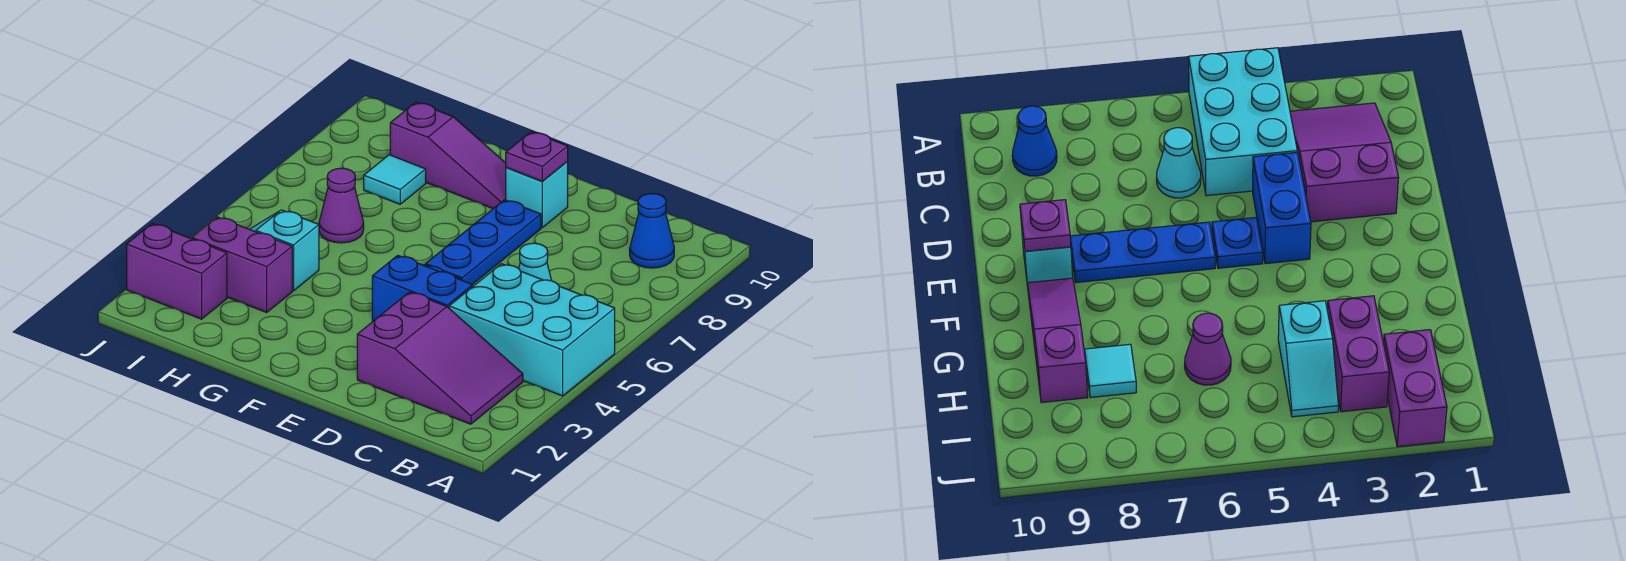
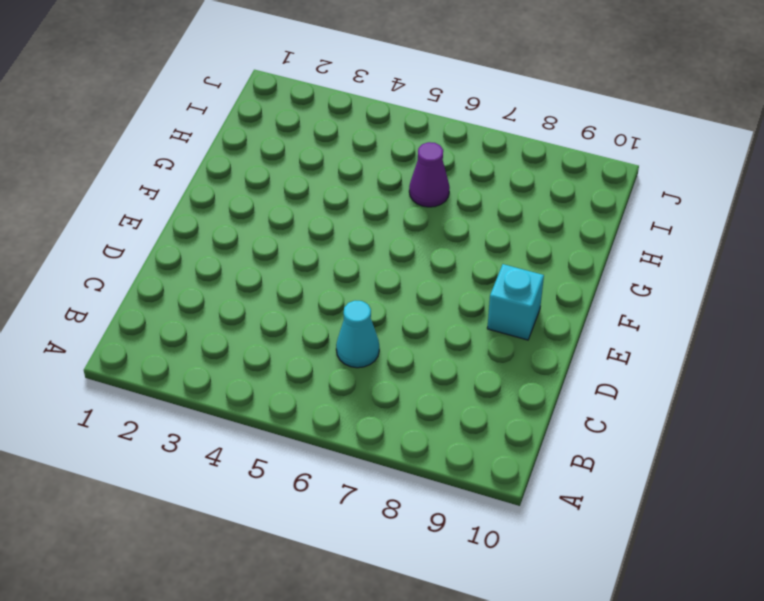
none -> cyan brick A4:C5 level 1
none -> purple slope B2:D3 level 1 top D
none -> blue cone B9 level 1

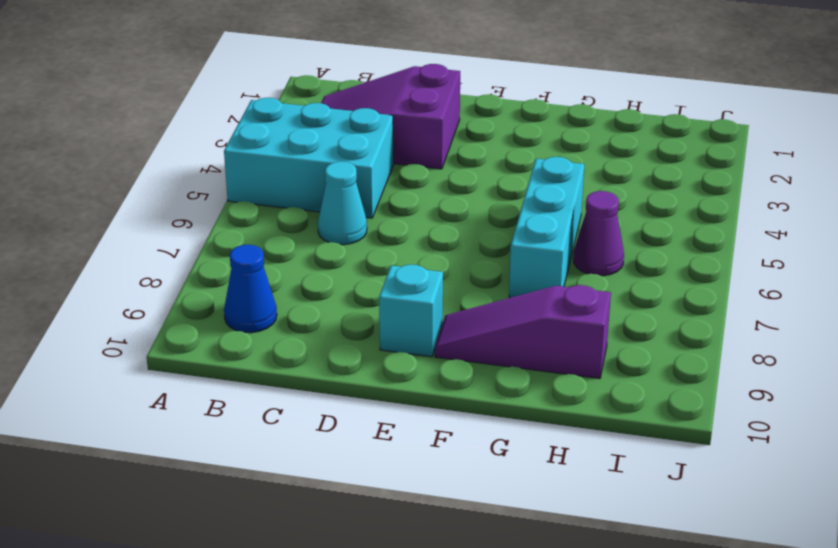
cyan brick G5:G7 level 1 -> none
none -> blue brick D4:E4 level 1
none -> blue plate E5 level 1
none -> blue plate E6:E8 level 1

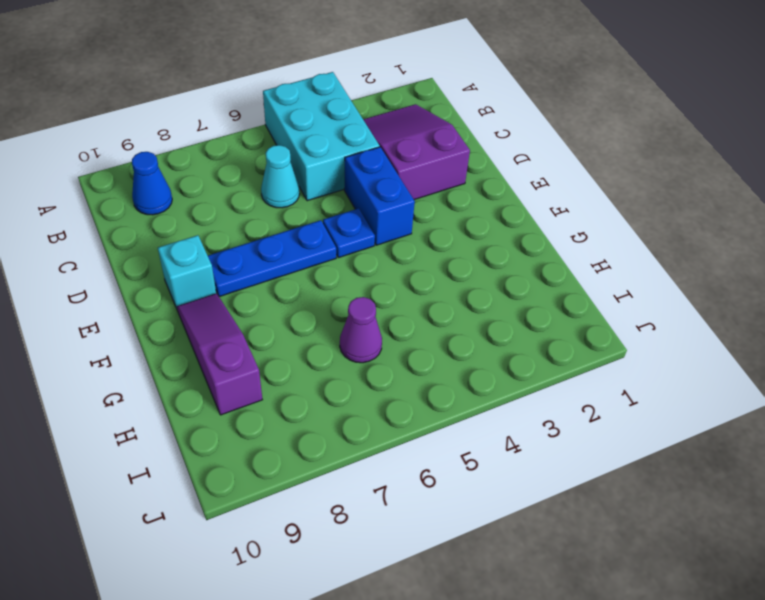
none -> purple brick H3:I3 level 1
none -> cyan slope H4:I4 level 1 top H
none -> cyan tile H8 level 1

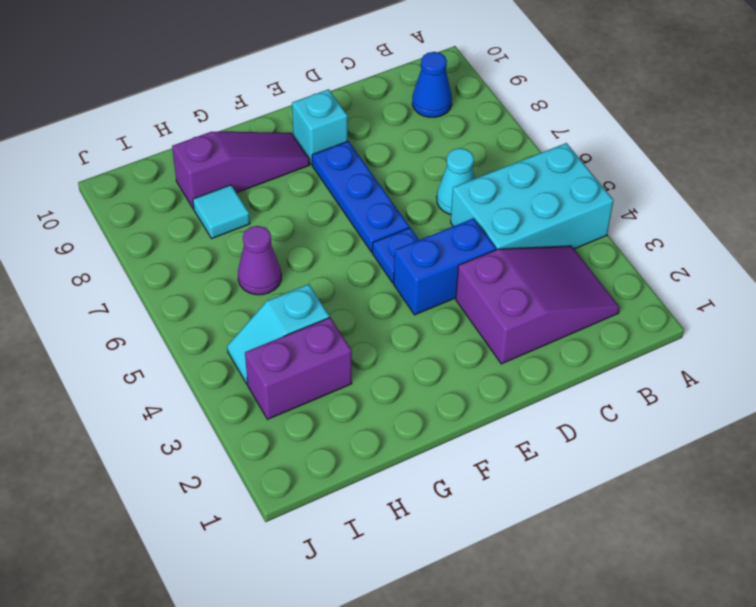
none -> purple brick I2:J2 level 1
none -> purple plate E9 level 2

